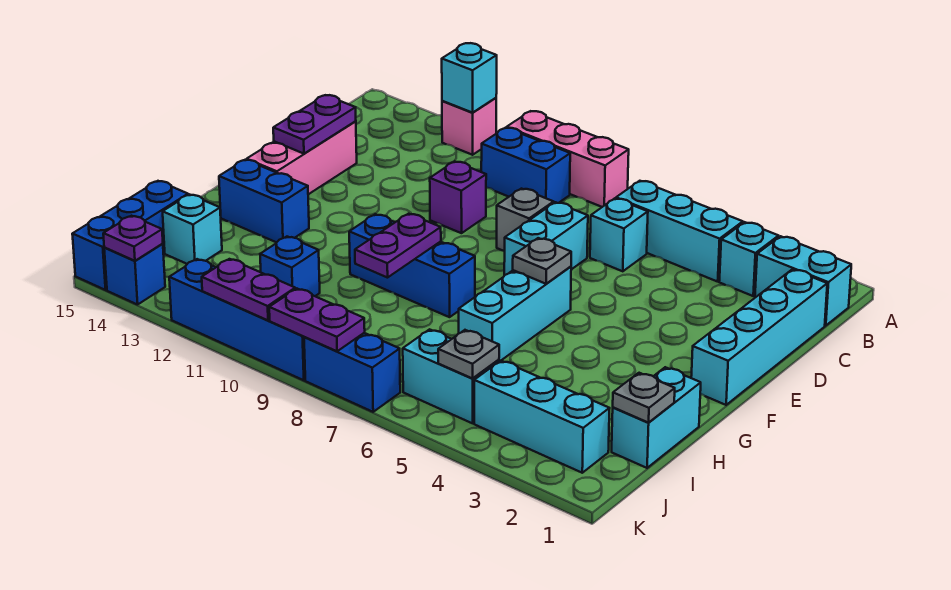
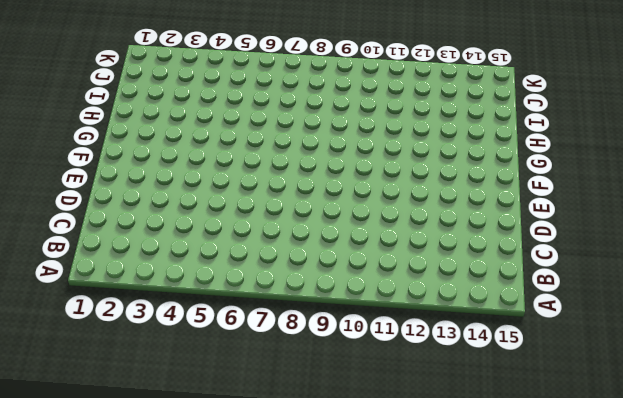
none -> pink brick A8:A10 level 1
none -> pink brick A12 level 1
none -> cyan brick B1:B2 level 1
none -> cyan brick B3 level 1

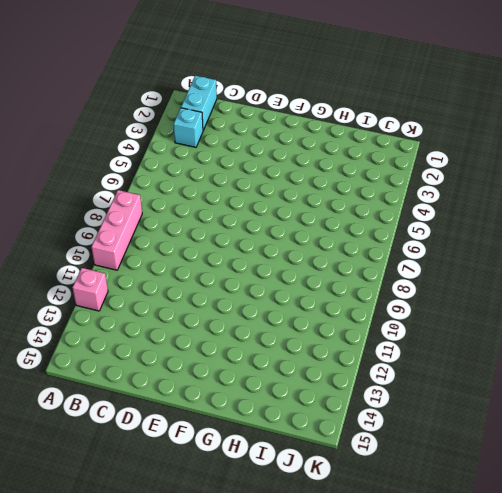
none -> cyan brick B4:B6 level 1
none -> blue brick B9:B10 level 1
none -> cyan brick C1:F1 level 1
none -> cyan brick C6 level 1

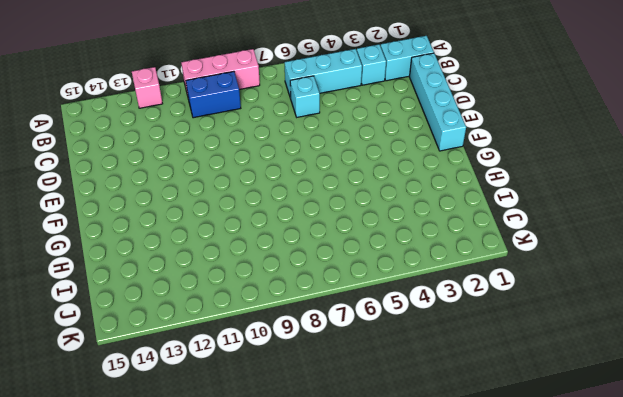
none -> cyan brick D7:E7 level 1
none -> grey brick D8 level 1
none -> purple brick D10 level 1
none -> pink brick D14:F14 level 1

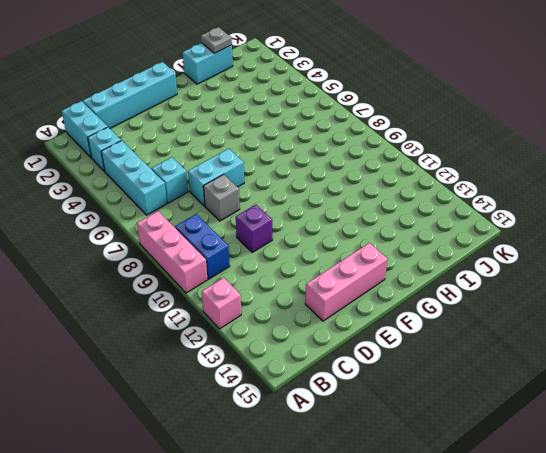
none -> cyan brick F6:H6 level 1
none -> blue brick G8:G10 level 1
none -> blue brick G13:G14 level 1
none -> blue brick I11 level 1

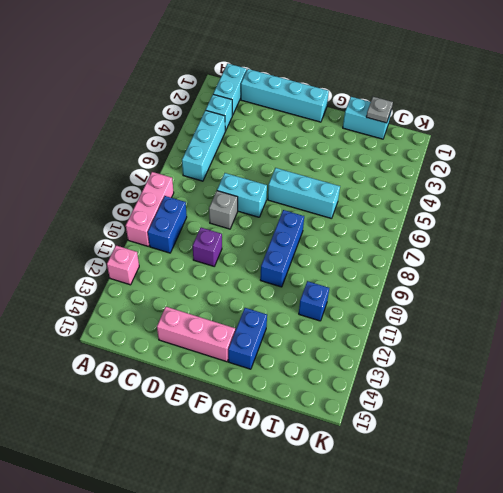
none -> cyan brick C6 level 1
none -> cyan brick I14 level 1
none -> blue brick I15:K15 level 1
none -> cyan brick J2:J4 level 1

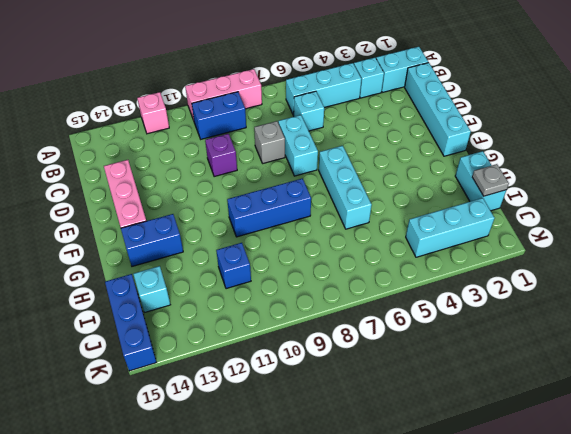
none -> cyan brick J5:J6 level 1
none -> blue brick K7:K8 level 1
none -> blue brick K9:K12 level 1
none -> blue brick K14 level 1

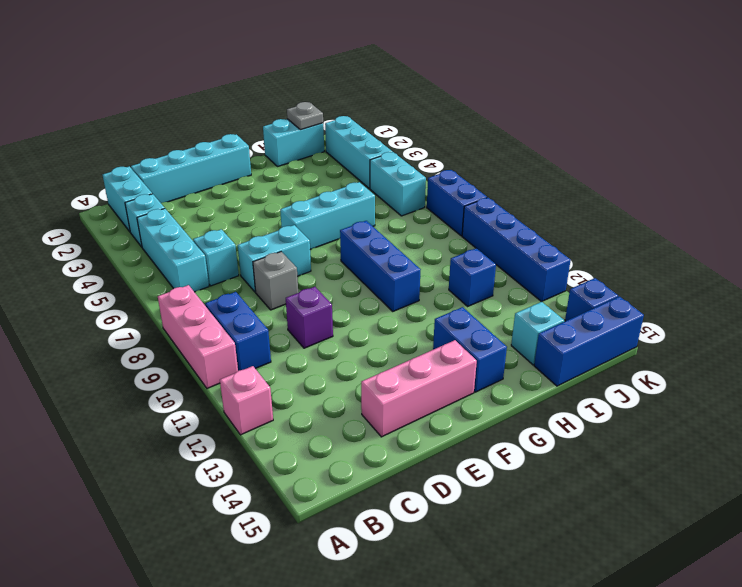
none -> cyan brick A12 level 2
none -> purple plate D14:E14 level 2
none -> grey plate F6 level 2
none -> purple plate G9:H9 level 2

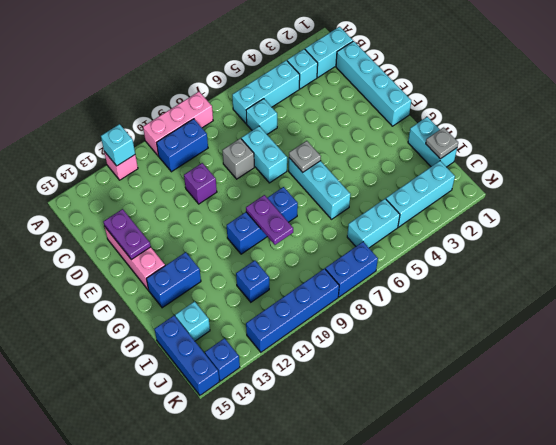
none -> grey plate J5 level 2
none -> purple plate K8:K9 level 2
none -> purple plate K10:K11 level 2
none -> purple plate K14 level 2

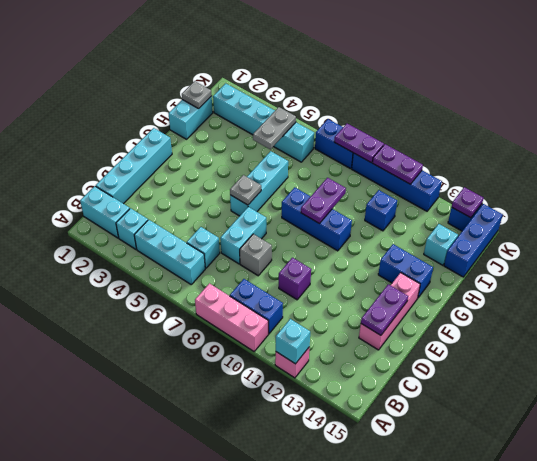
grey plate I5:J5 level 2 -> grey plate J5 level 2

